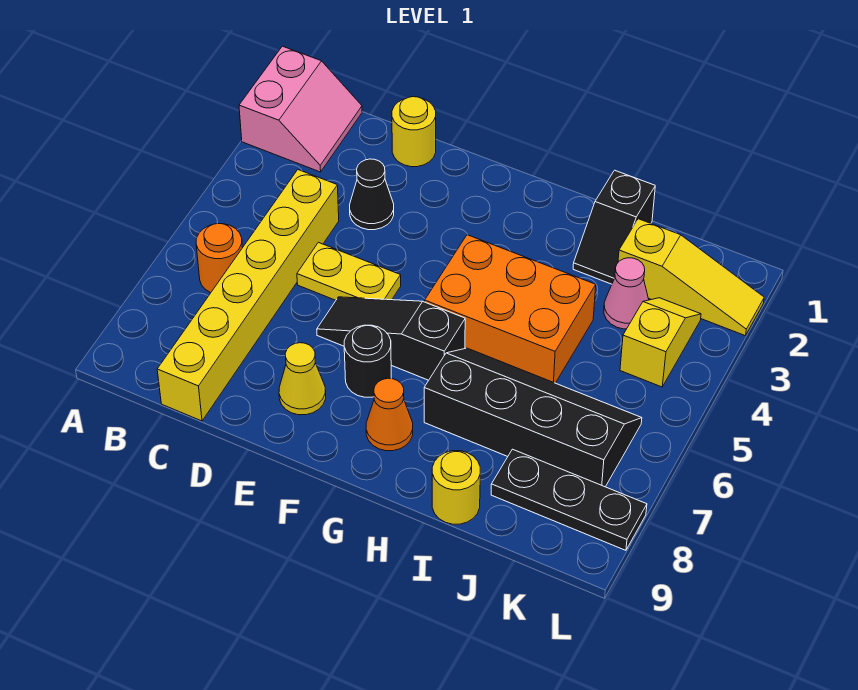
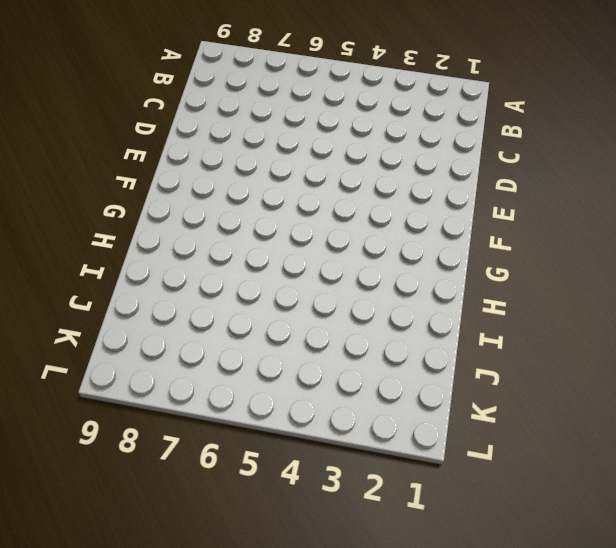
none -> pink slope A1:B2 level 1 top A
none -> orange round brick B6 level 1
none -> yellow brick C4:C9 level 1

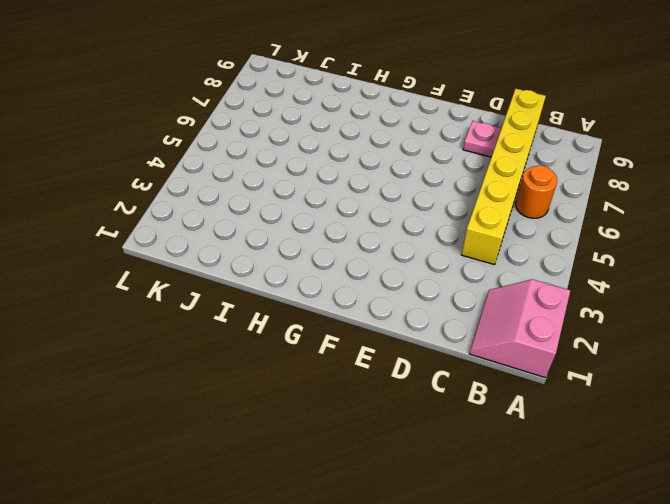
pink plate D8 level 1 -> none
none -> yellow round brick D1 level 1
none -> black cone D3 level 1
none -> yellow plate D5:E5 level 1

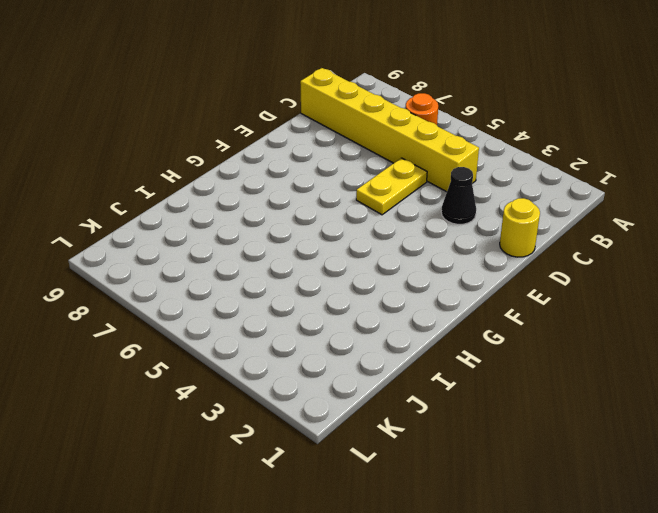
none -> pink slope A1:B2 level 1 top A
none -> black slope E6:G6 level 1 top G
none -> yellow cone E8 level 1

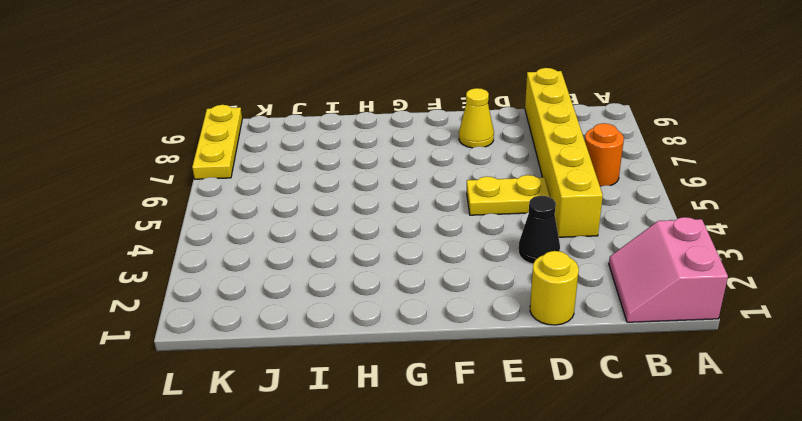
yellow plate L7:L9 level 1 -> black plate J8:L8 level 1
none -> black slope E6:G6 level 1 top G
none -> black round brick F7 level 1
none -> orange brick G4:I5 level 1

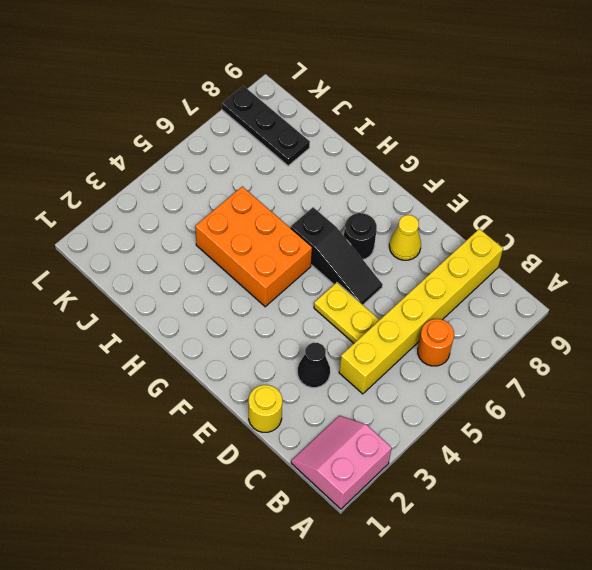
none -> orange cone G8 level 1
none -> black slope H6:K7 level 1 top 7
none -> black slope I1:I2 level 1 top 1

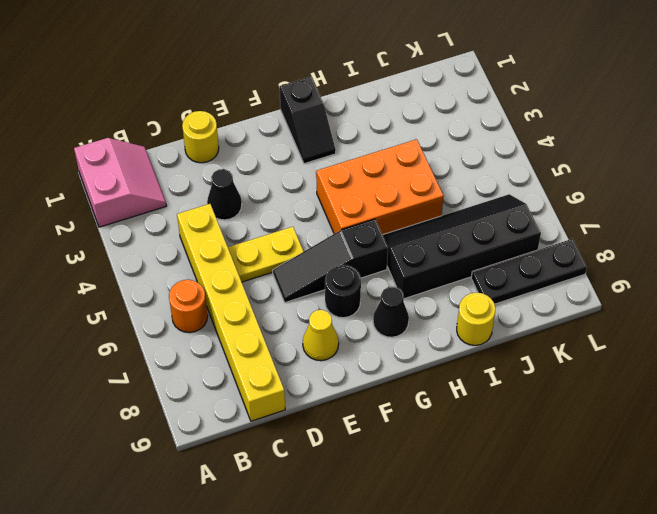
black slope G1:G2 level 1 top 1 -> black slope I1:I2 level 1 top 1
black cone G8 level 1 -> orange cone G8 level 1
none -> yellow slope J2:L2 level 1 top J
none -> pink cone J3 level 1
none -> yellow slope K3:K4 level 1 top 4

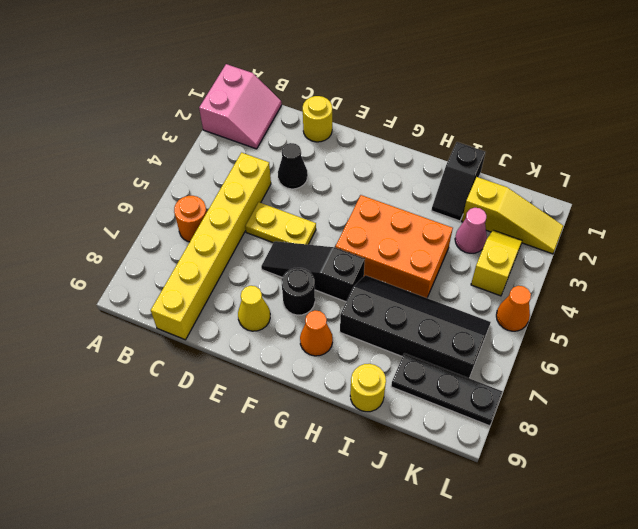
orange cone L5 level 1 -> none

